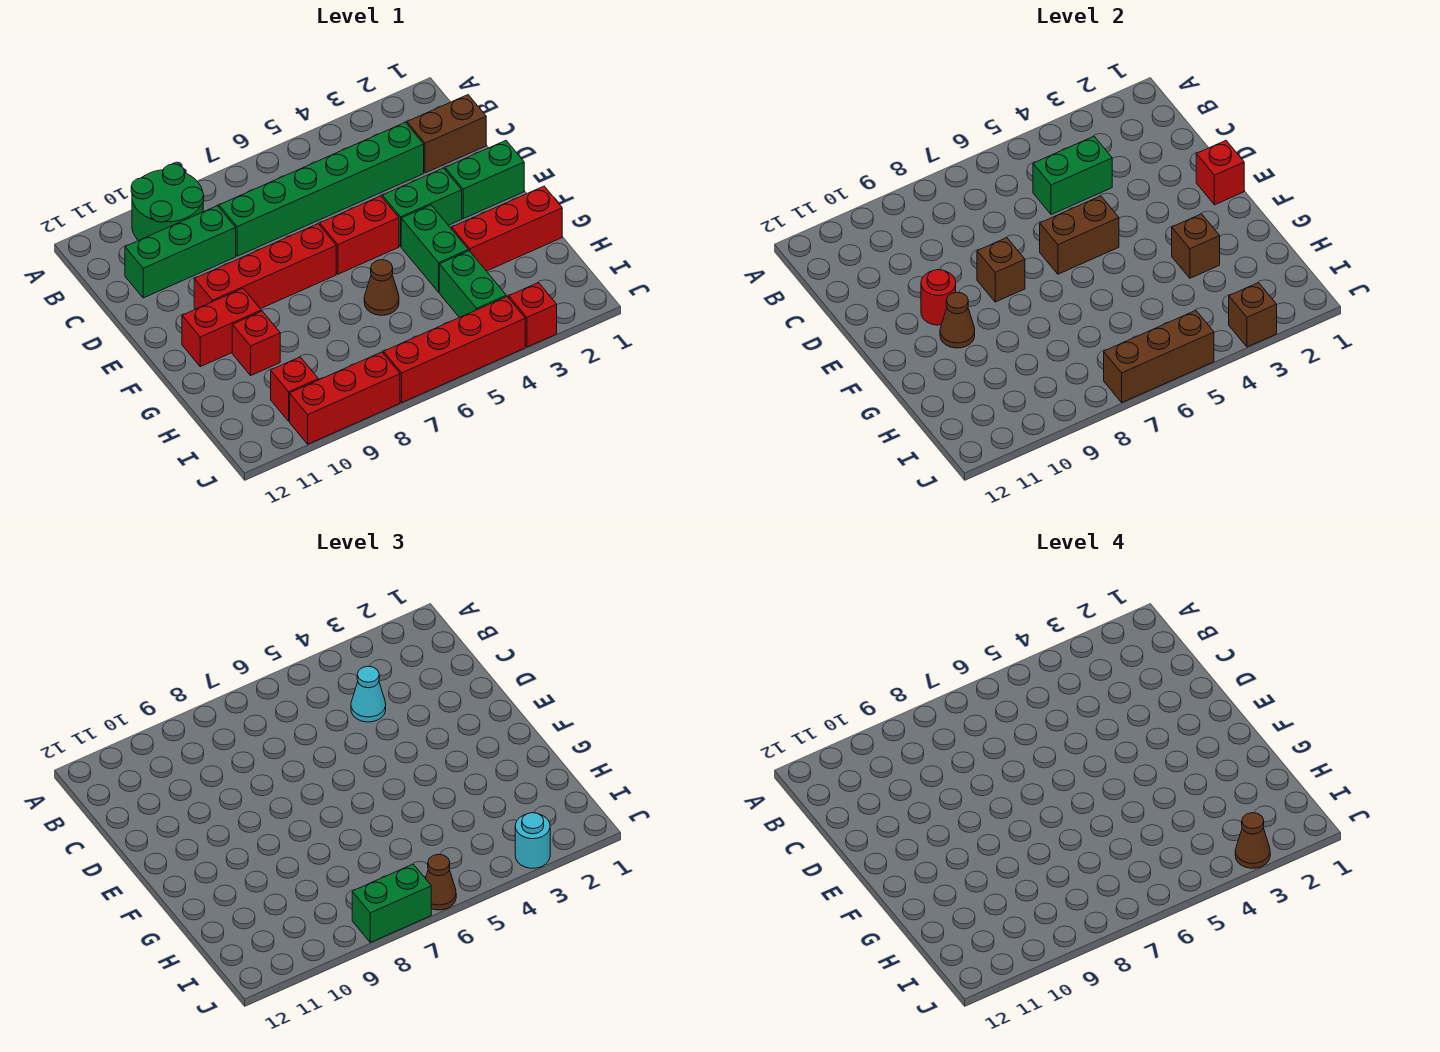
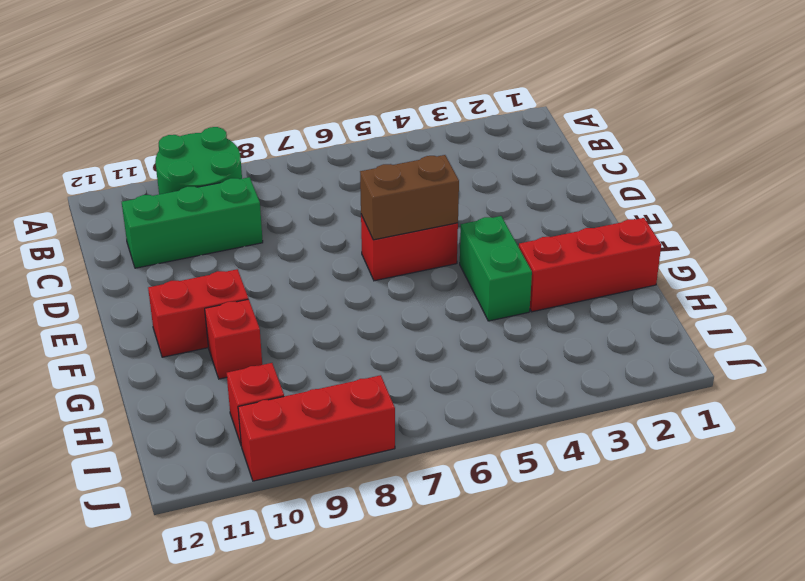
none -> brown brick C1:C2 level 1
none -> green brick C3:C8 level 1
none -> green brick E1:E2 level 1
none -> green brick E3:E4 level 1

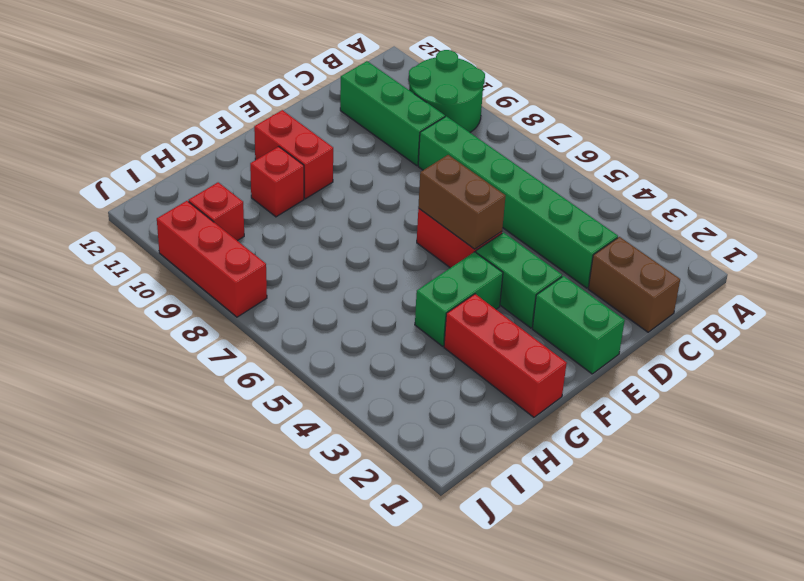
none -> red brick E7:E10 level 1
none -> brown cone G6 level 1
none -> green brick H4:I4 level 1
none -> red brick J3 level 1

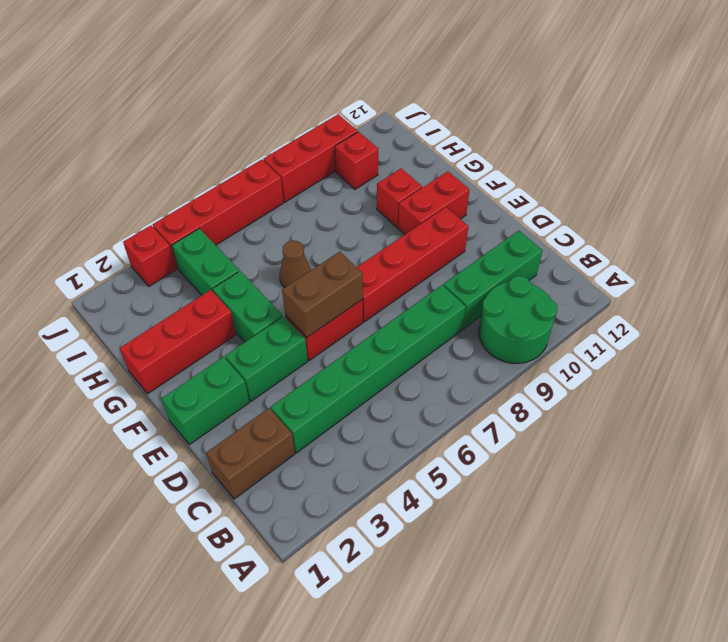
none -> green brick C4:C5 level 2
none -> red brick E1 level 2
none -> brown brick E8 level 2
none -> red round brick E10 level 2

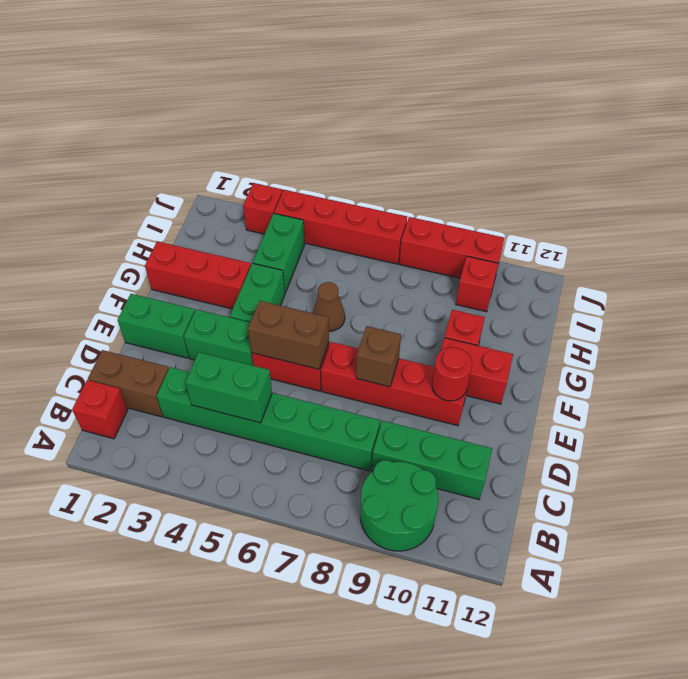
red brick B1 level 1 -> red brick E1 level 2
none -> brown cone F10 level 2
none -> brown brick G3 level 2
none -> brown brick J3 level 2
none -> brown brick J5:J7 level 2

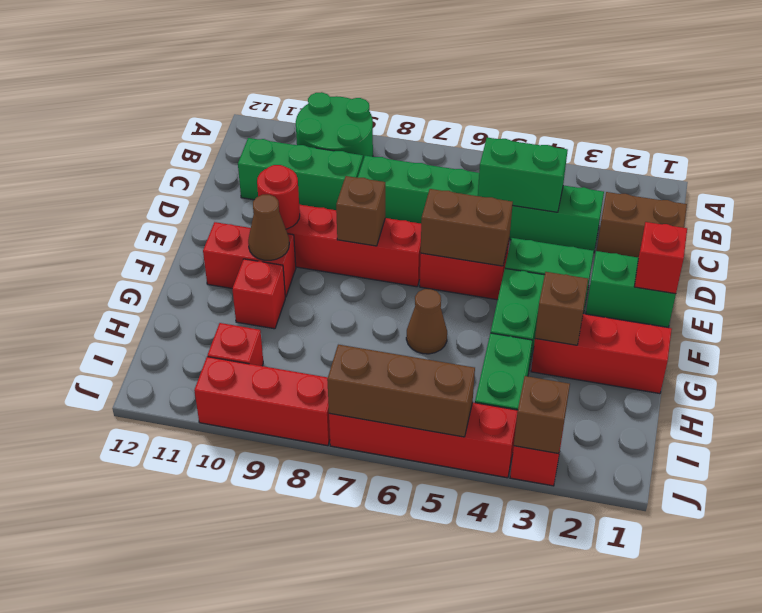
none -> cyan cone C4 level 3
none -> cyan round brick J3 level 3
none -> brown cone J6 level 3
none -> green brick J7:J8 level 3

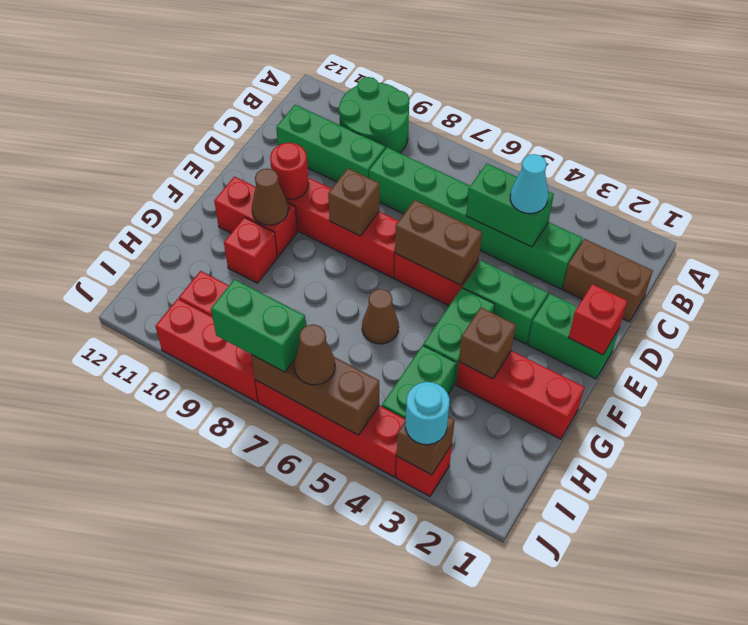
none -> brown cone J3 level 4

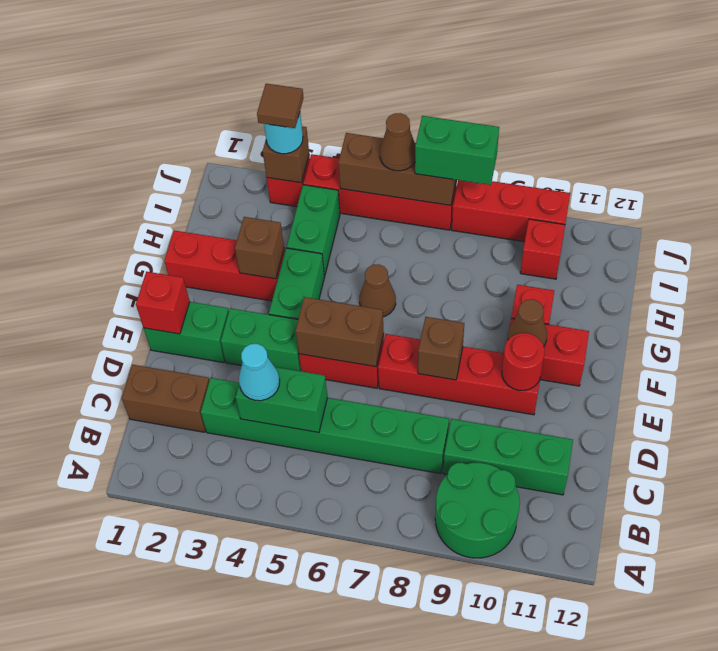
brown tile J3 level 4 -> brown cone J3 level 4

